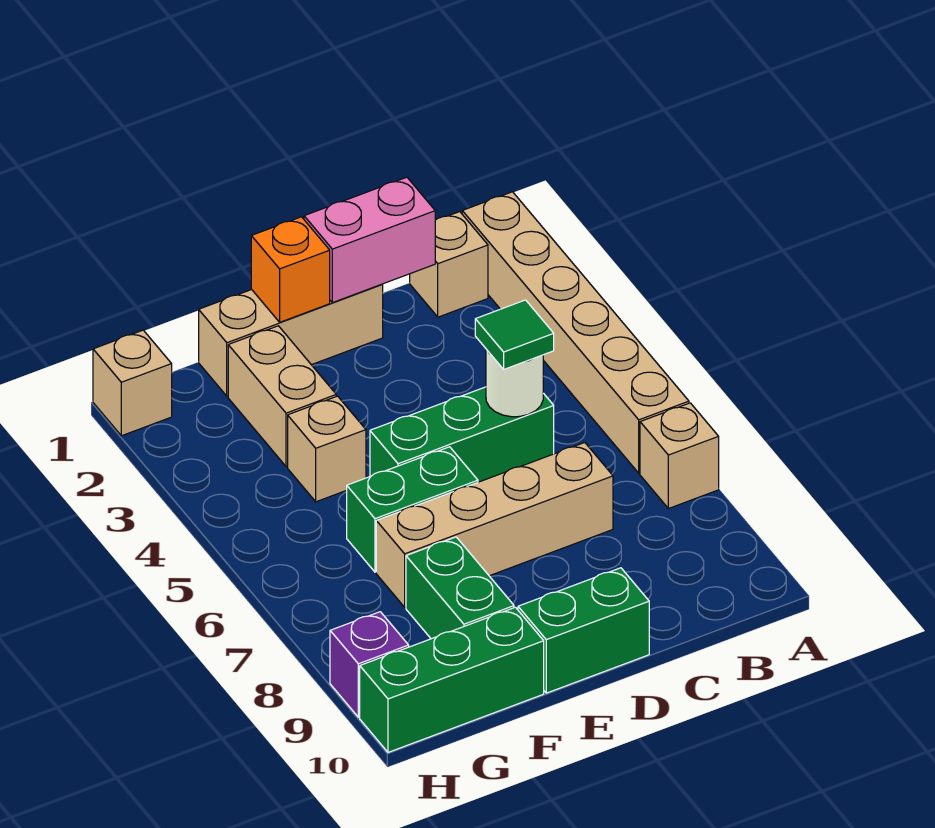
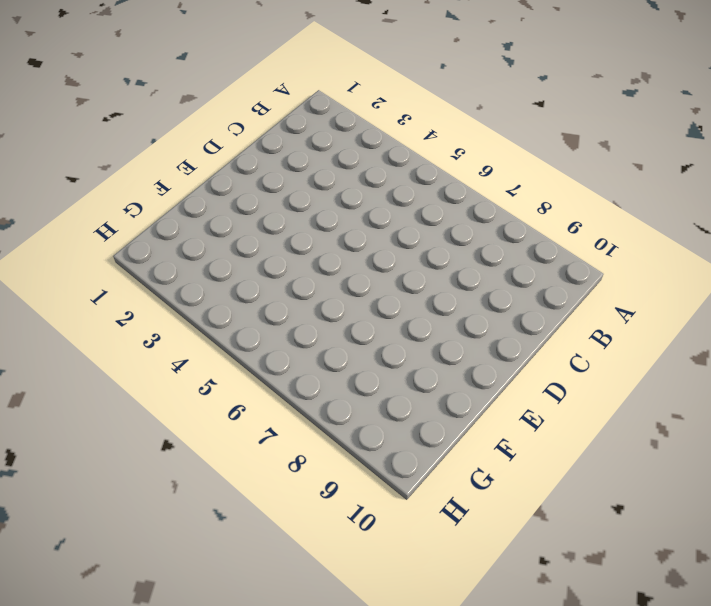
none -> tan brick A1:A6 level 1
none -> tan brick A7 level 1
none -> tan brick B1 level 1

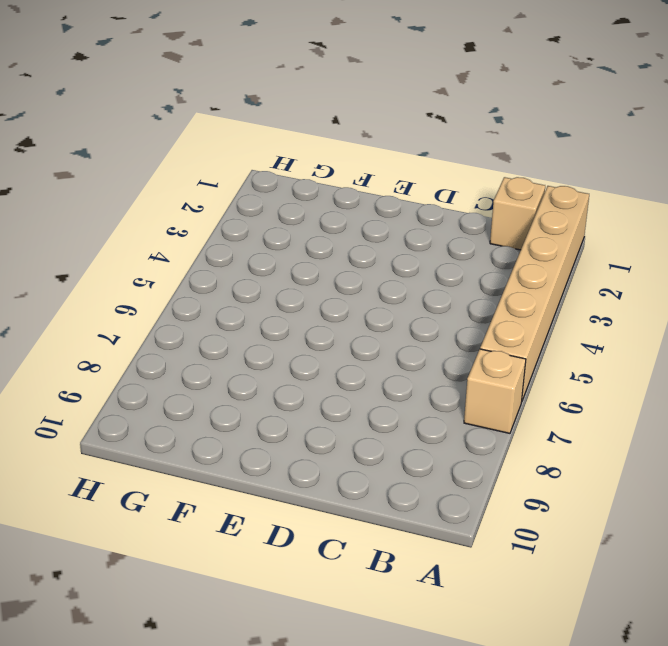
none -> green brick C5:E5 level 1
none -> tan brick C7:F7 level 1
none -> tan brick D1:F1 level 1

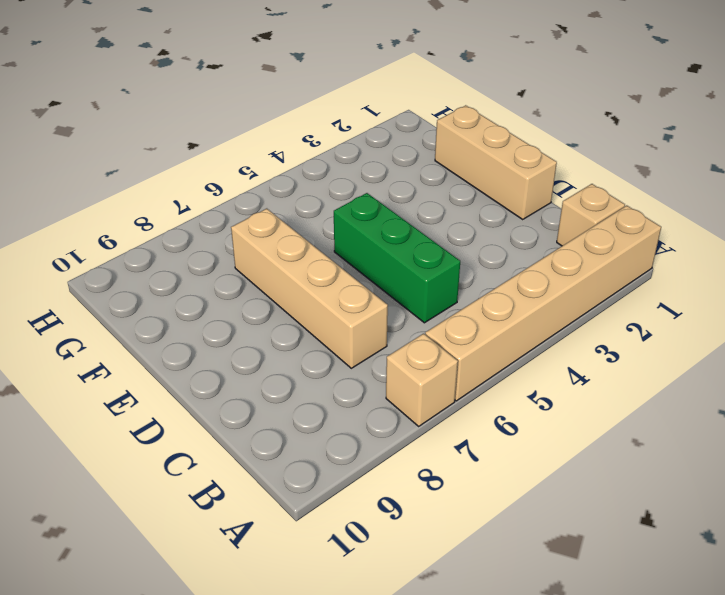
none -> green brick D10:E10 level 1
none -> green brick E6:F6 level 1
none -> tan brick F2:F3 level 1

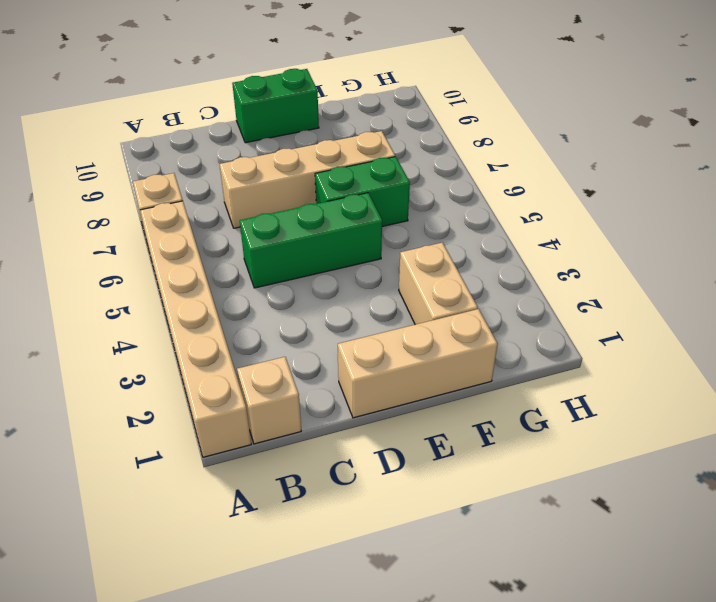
none -> tan brick F4 level 1
none -> green brick F8:F9 level 1
none -> green brick F10:H10 level 1

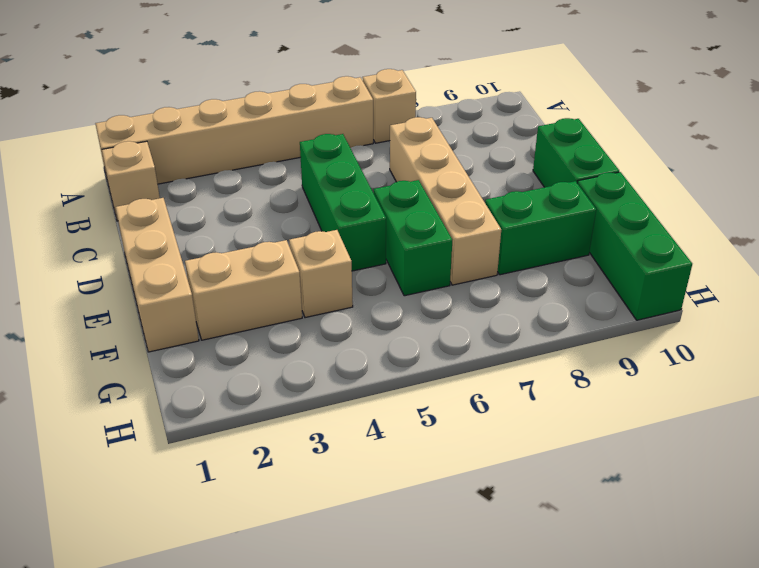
none -> tan brick H1 level 1
none -> purple brick H9 level 1
none -> pink brick C1:D1 level 2

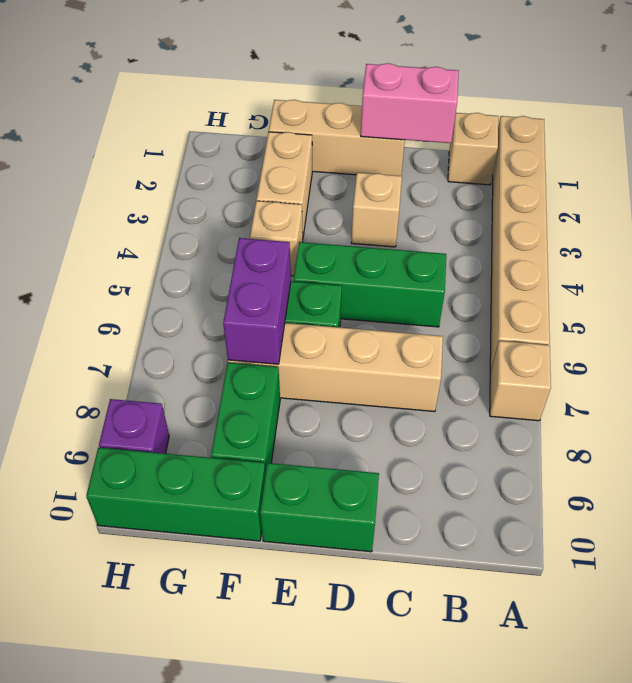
tan brick D3 level 1 -> tan brick H1 level 1
purple brick F6:F7 level 2 -> none
none -> white round brick C5 level 2
none -> orange brick E1 level 2
none -> green tile C5 level 3

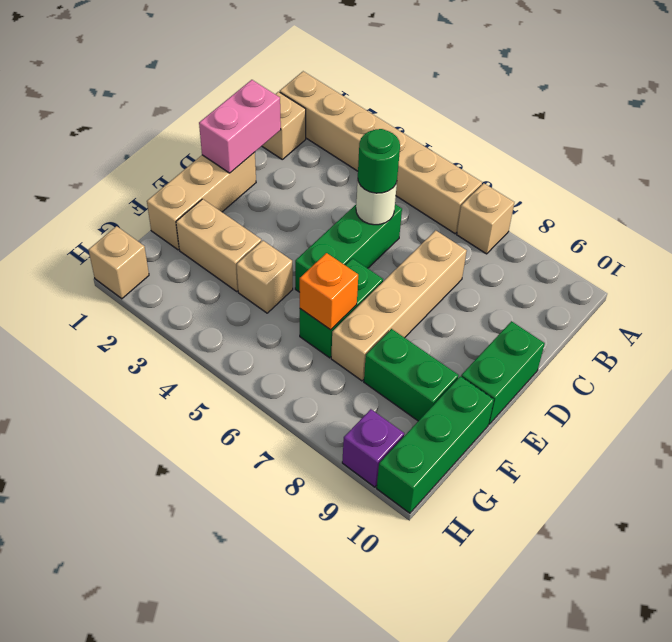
green round brick C5 level 3 -> green tile C5 level 3
orange brick F6 level 2 -> orange brick E1 level 2

